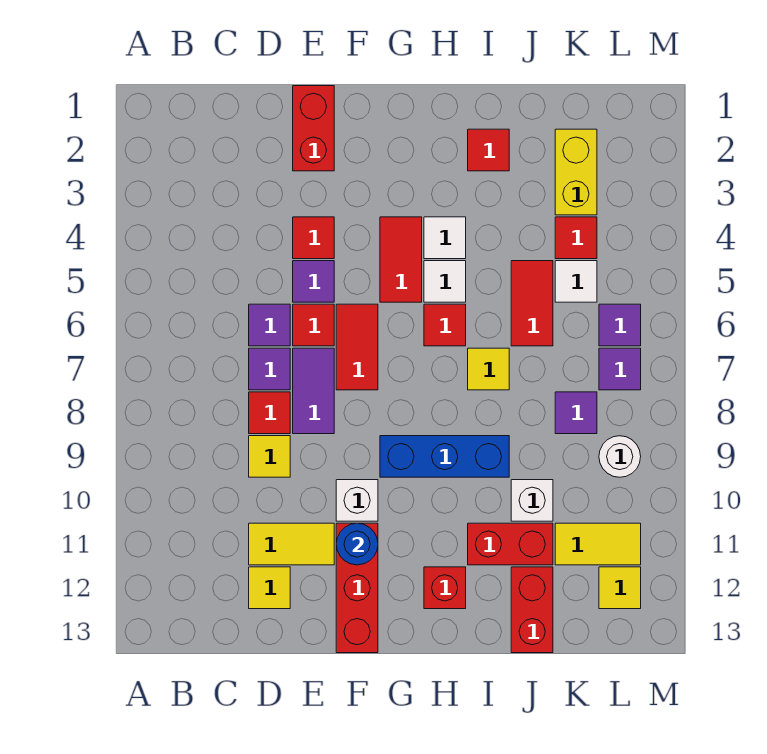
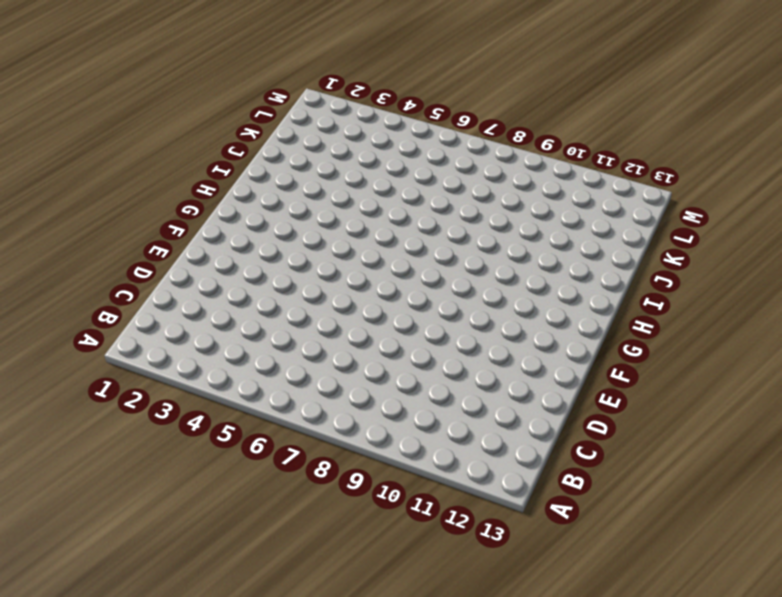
none -> purple tile D6 level 1
none -> purple tile D7 level 1
none -> red tile D8 level 1
none -> yellow tile D9 level 1

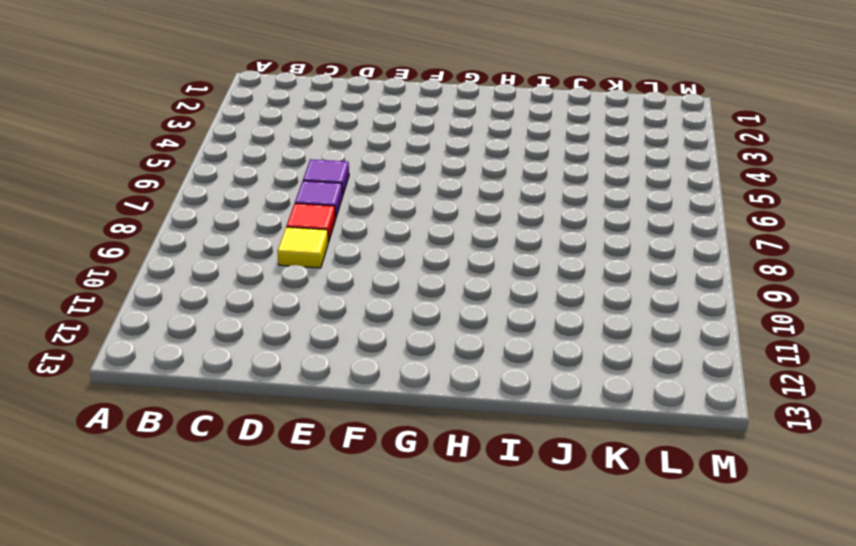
none -> yellow tile D11:E11 level 1
none -> yellow tile D12 level 1
none -> red brick E1:E2 level 1
none -> red tile E4 level 1

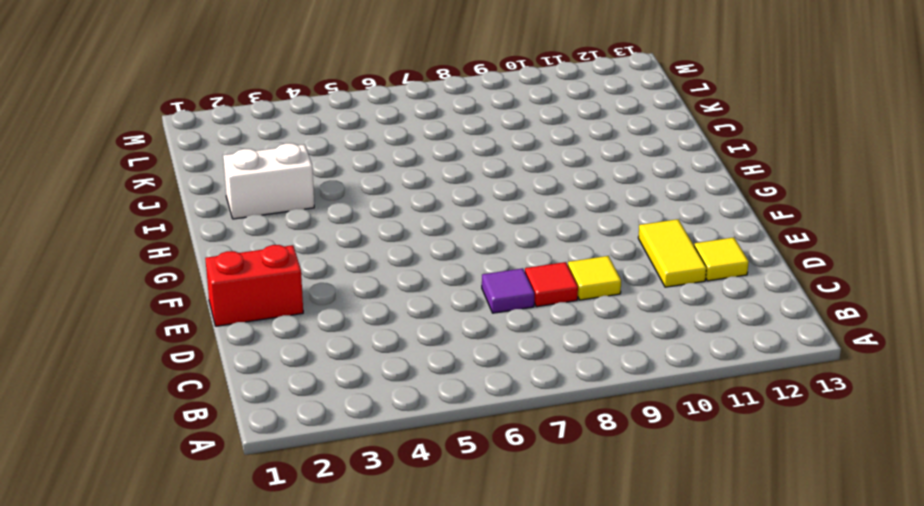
white brick I2:I3 level 1 -> red tile I2 level 1
none -> purple tile D6 level 1
none -> red tile E4 level 1
none -> purple tile E5 level 1
none -> red tile E6 level 1

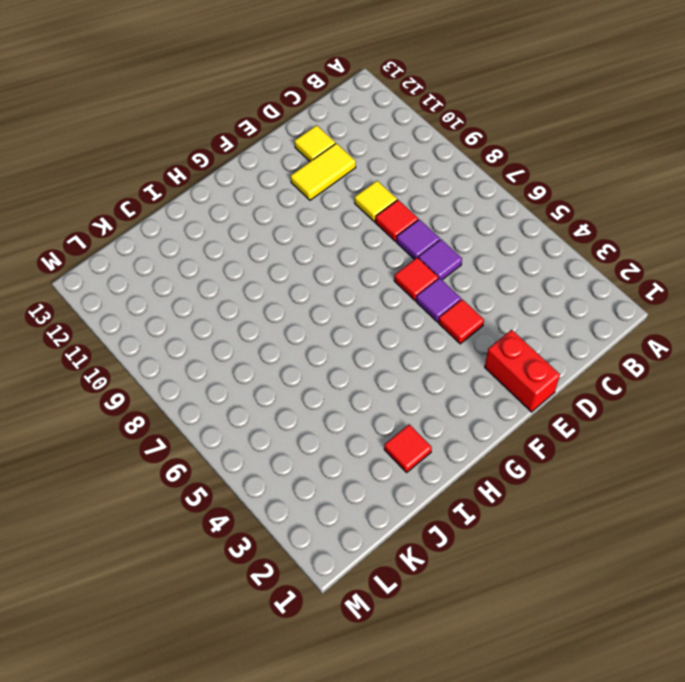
none -> purple tile E7:E8 level 1
none -> red tile F6:F7 level 1
none -> white brick F10 level 1
none -> red brick F11:F13 level 1

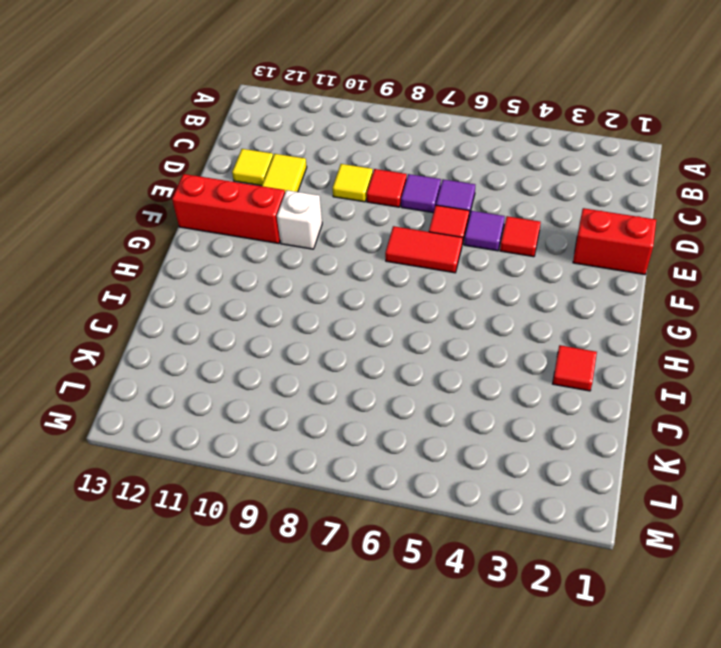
none -> purple tile E7:E8 level 1
none -> red tile G4:G5 level 1
none -> blue brick G9:I9 level 1
none -> white tile H4 level 1

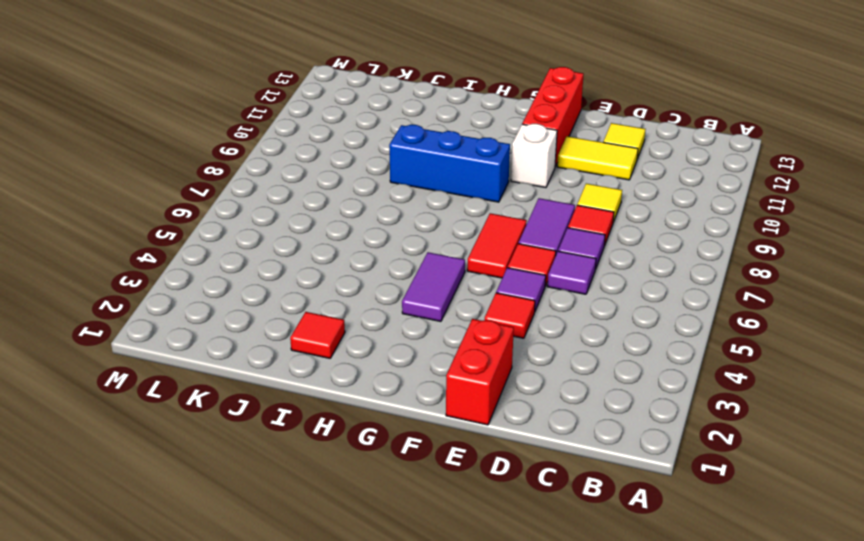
purple tile G4:G5 level 1 -> red tile G4:G5 level 1
none -> white tile H4 level 1
none -> white tile H5 level 1
none -> red tile H6 level 1
none -> red brick H12 level 1

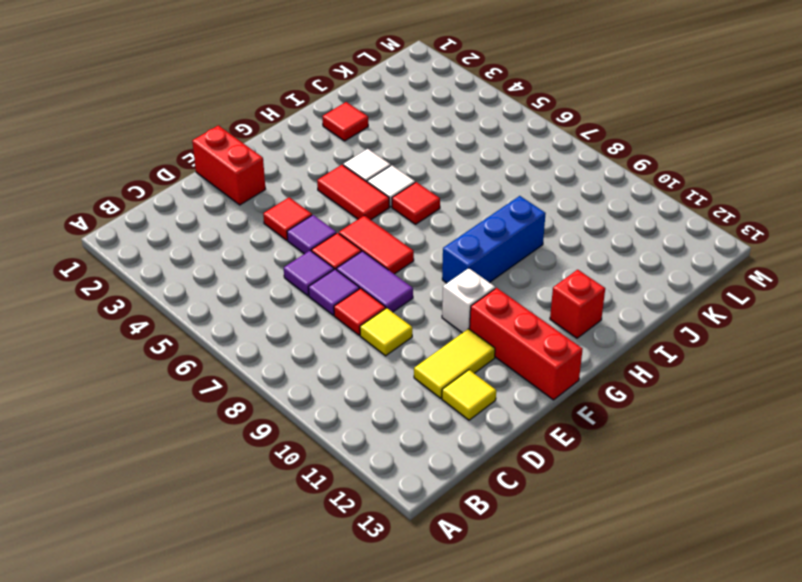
none -> yellow tile I7 level 1
none -> red brick I11:J11 level 1
none -> red tile J5:J6 level 1
none -> white brick J10 level 1

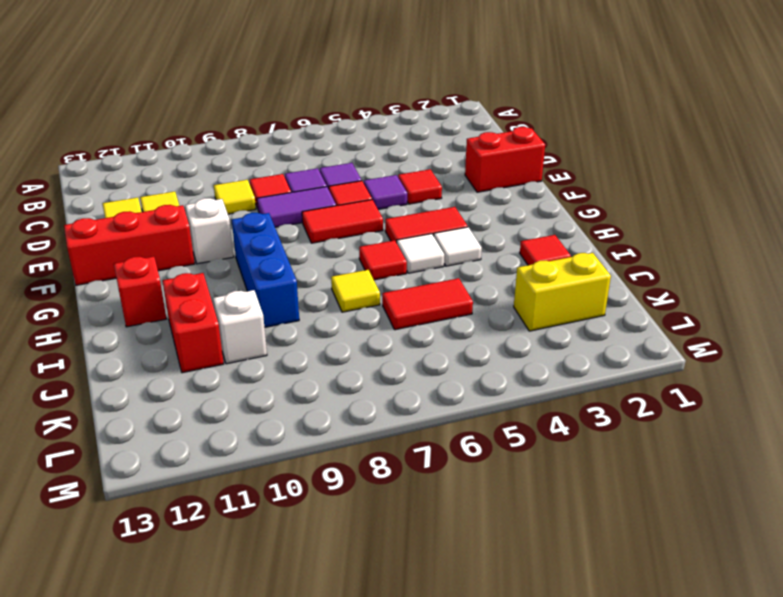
none -> red brick J12:J13 level 1
none -> red tile K4 level 1
none -> white tile K5 level 1
none -> purple tile K8 level 1

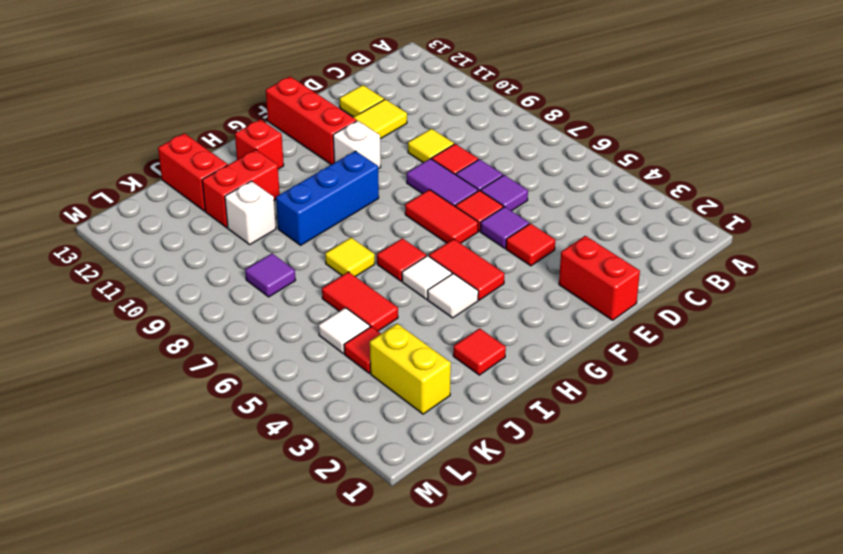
none -> yellow tile K11:L11 level 1
none -> purple tile L6 level 1
none -> purple tile L7 level 1
none -> white round brick L9 level 1

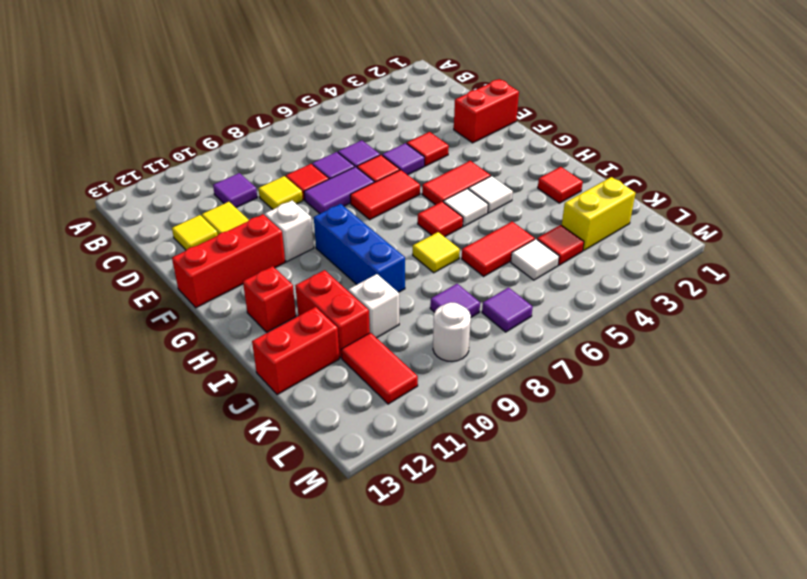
purple tile C10 level 1 -> purple tile L6 level 1
red tile K11:L11 level 1 -> yellow tile K11:L11 level 1
none -> yellow tile L12 level 1
none -> blue round brick F11 level 2

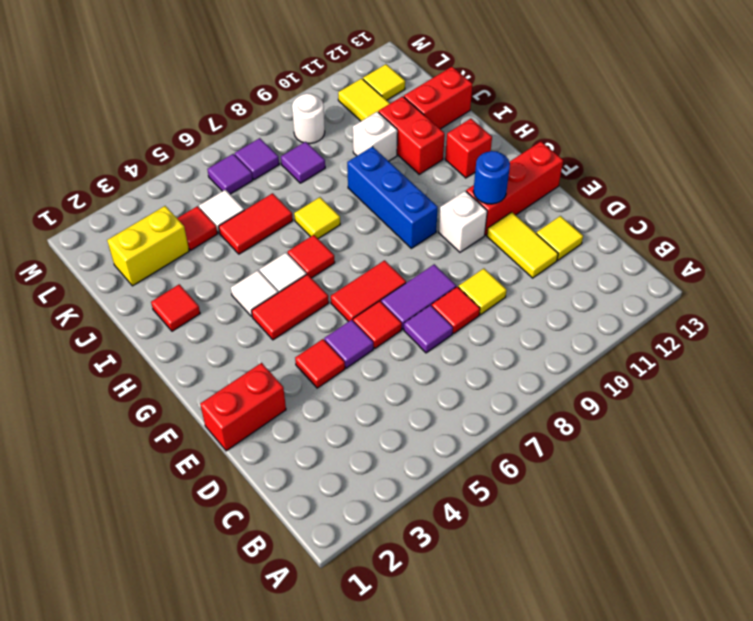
none -> purple tile D6 level 1

